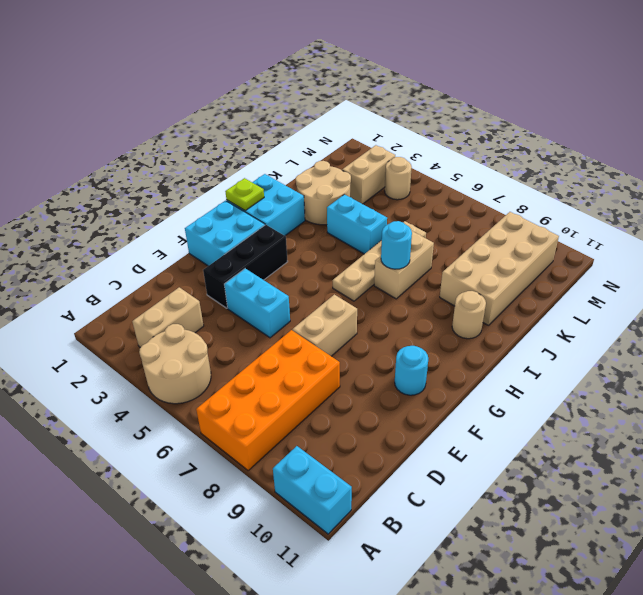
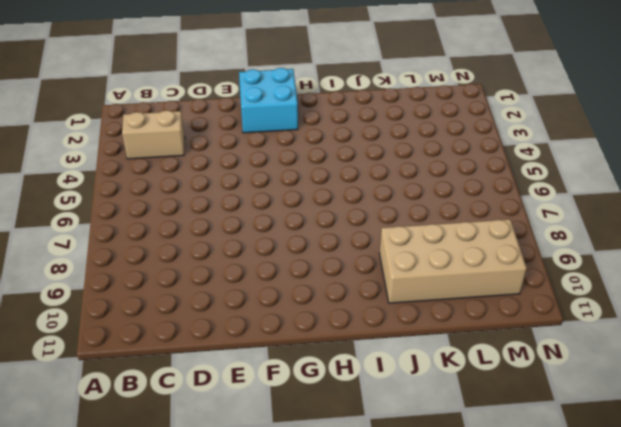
none -> tan round brick A4:B5 level 1
none -> orange brick A7:D8 level 1
none -> cyan brick A10:A11 level 1

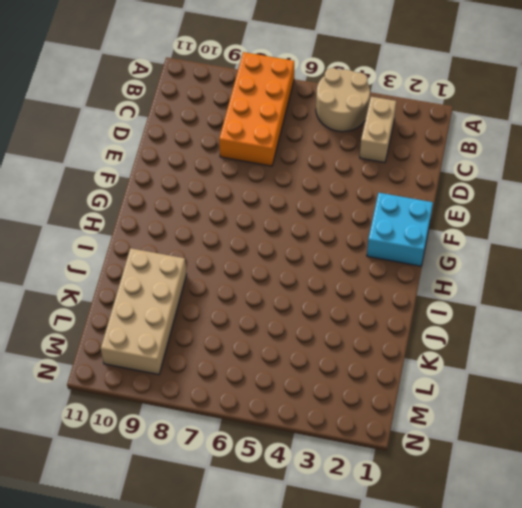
none -> cyan brick A10:A11 level 1
none -> black brick E3:G3 level 1
none -> cyan brick E4:E5 level 1

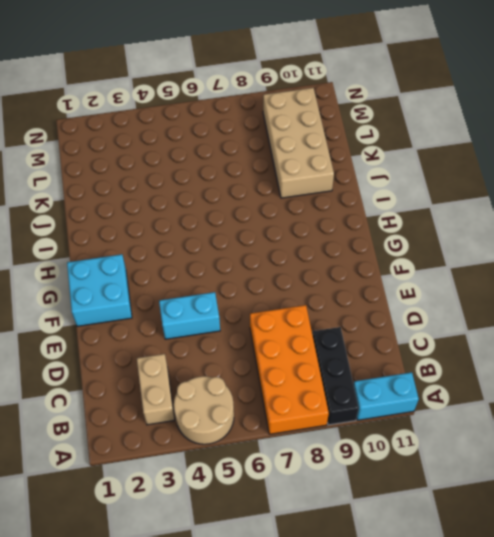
black brick A9:C9 level 1 -> black brick E3:G3 level 1
none -> tan brick E7:F7 level 1
none -> cyan round brick F10 level 1
none -> cyan brick H1:I2 level 1

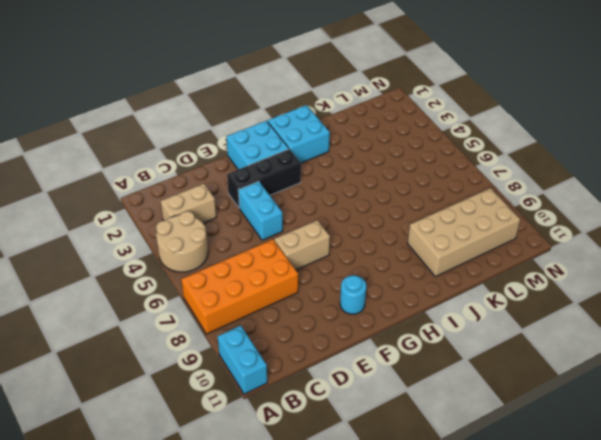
none -> tan plate H6:K6 level 1
none -> tan brick I7:J7 level 1
none -> tan round brick I10 level 1

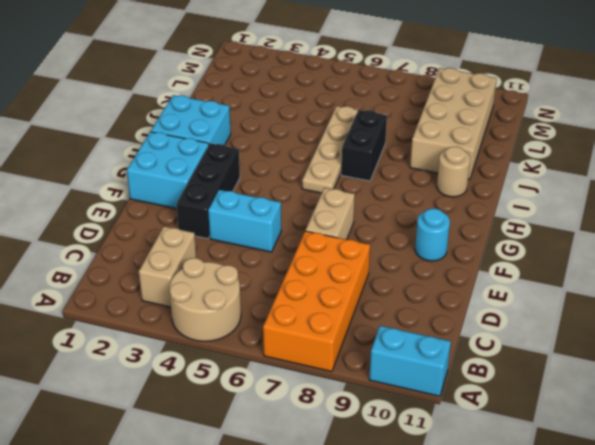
black brick I7:J7 level 1 -> tan brick I7:J7 level 1
none -> tan round brick J2:K3 level 1
none -> cyan brick J4:J5 level 1
none -> tan brick L3:M3 level 1

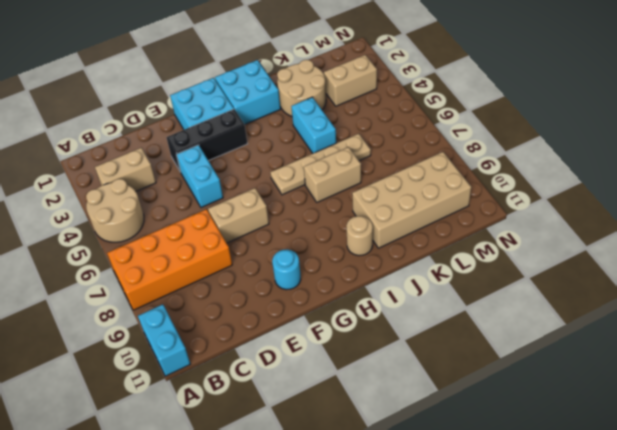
none -> tan round brick M4 level 1
none -> lime plate H1 level 2
none -> cyan round brick I7 level 2

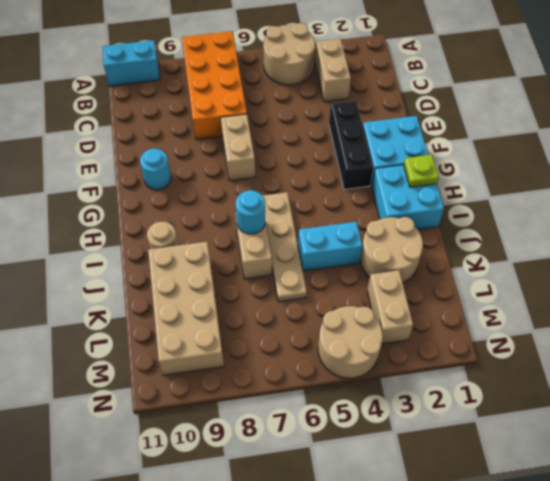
tan round brick M4:N5 level 1 -> tan round brick M4 level 1
none -> cyan brick E4:E5 level 1

